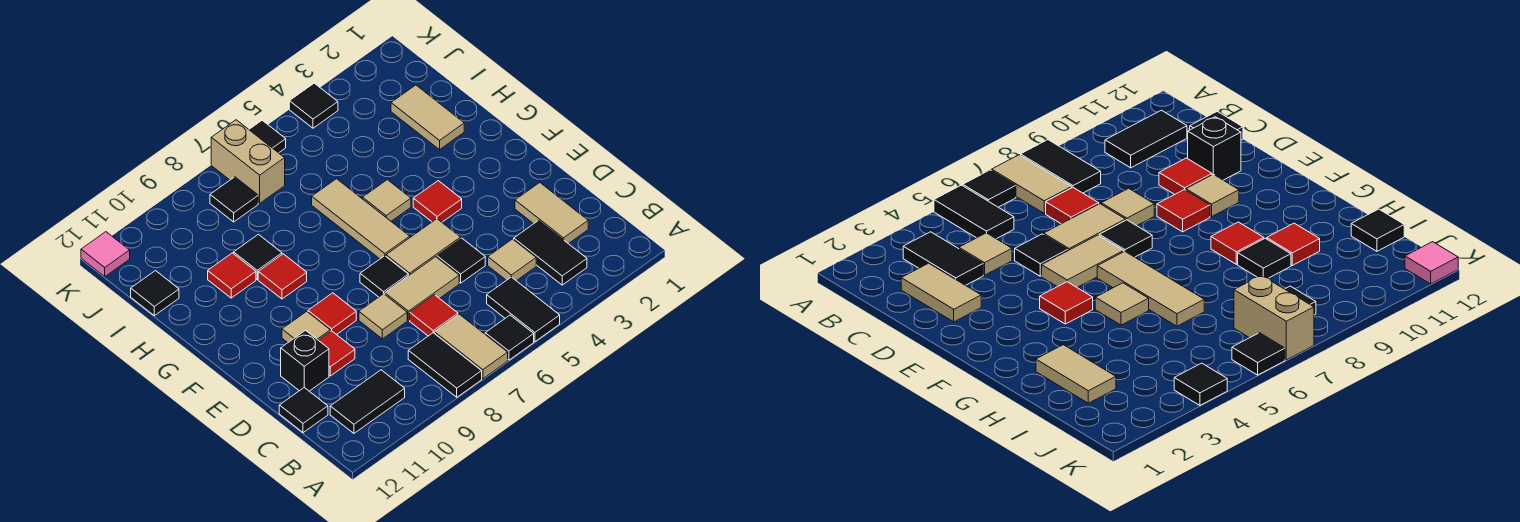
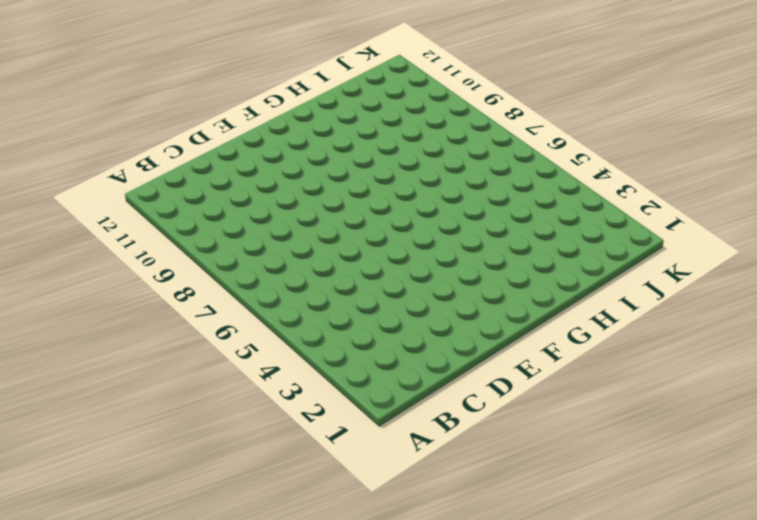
none -> black tile A5:B5 level 1
none -> black tile A6 level 1
none -> tan tile A7:B7 level 1
none -> black tile A8:B8 level 1

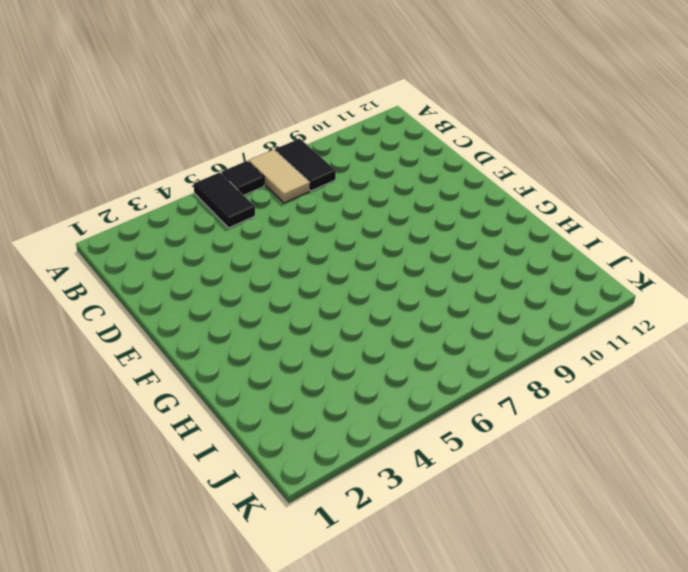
none -> black tile B3:C3 level 1
none -> black tile B10:B11 level 1
none -> tan tile C2:D2 level 1
none -> tan tile C4 level 1

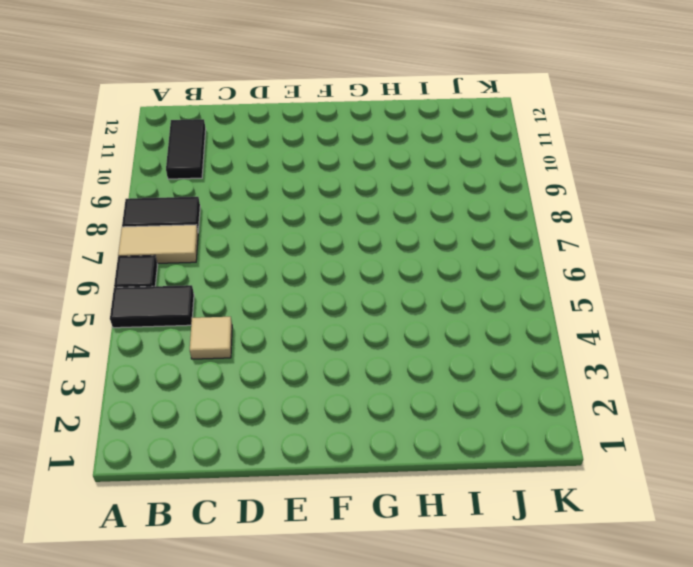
none -> black tile B3:C3 level 1
none -> tan tile C2:D2 level 1
none -> red tile C7 level 1
none -> black tile C12 level 1

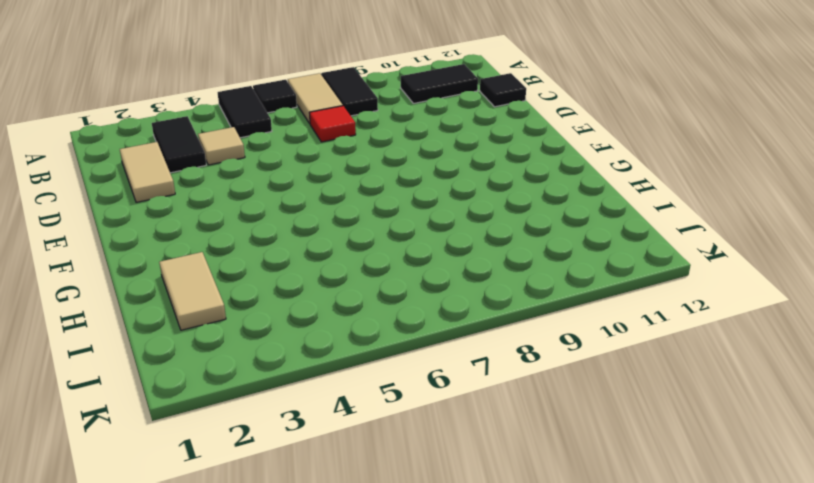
none -> black tile D5 level 1
none -> tan tile D6:D7 level 1
none -> tan tile D8 level 1
none -> red tile D10 level 1

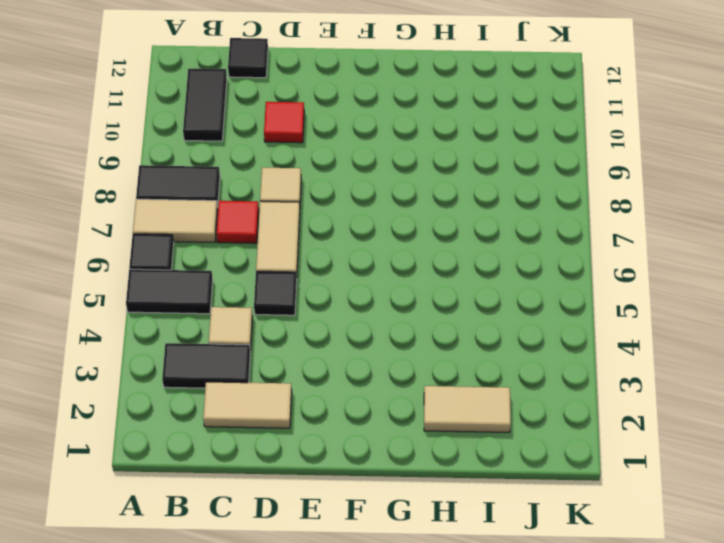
none -> black brick D11 level 1
none -> tan tile E5:E6 level 1
none -> black tile E7 level 1
none -> red tile E9 level 1

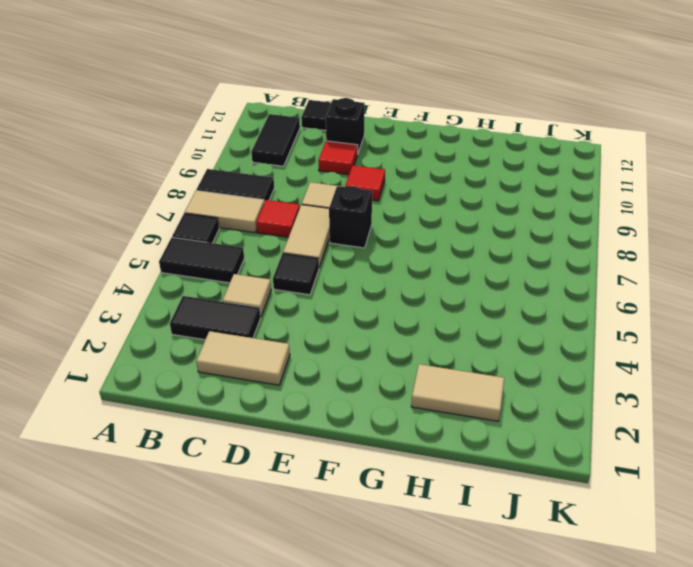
black brick E7 level 1 -> black tile E7 level 1
none -> tan tile E5:E6 level 1
none -> tan tile E10 level 1
none -> red tile F4 level 1
none -> tan tile F6:H6 level 1

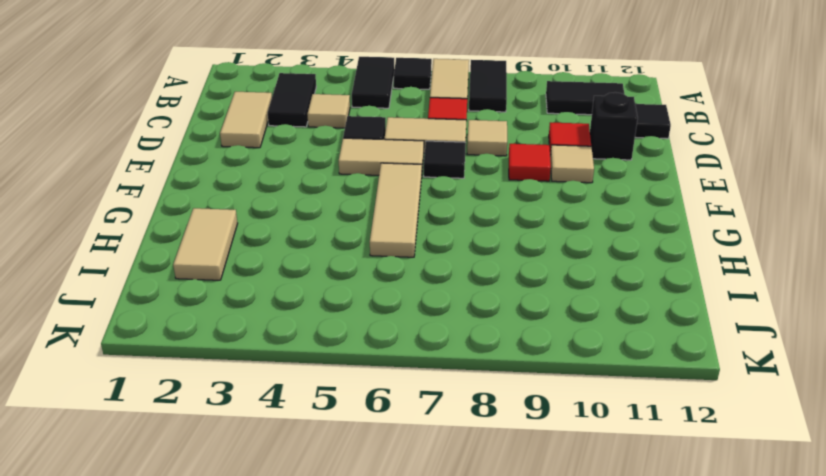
none -> red tile F4 level 1
none -> tan tile G5 level 1
none -> red tile G9 level 1
none -> black tile H9 level 1

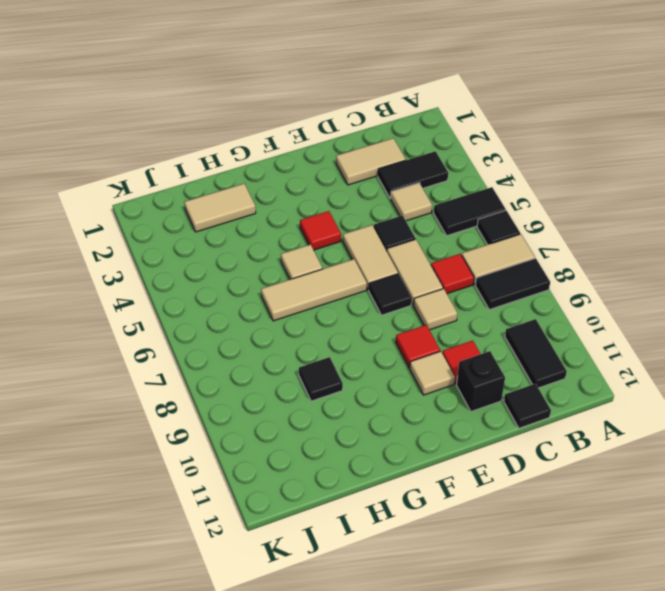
none -> red tile G9 level 1
none -> red tile H10 level 1
none -> black tile I12 level 1
none -> tan brick J7:K7 level 1

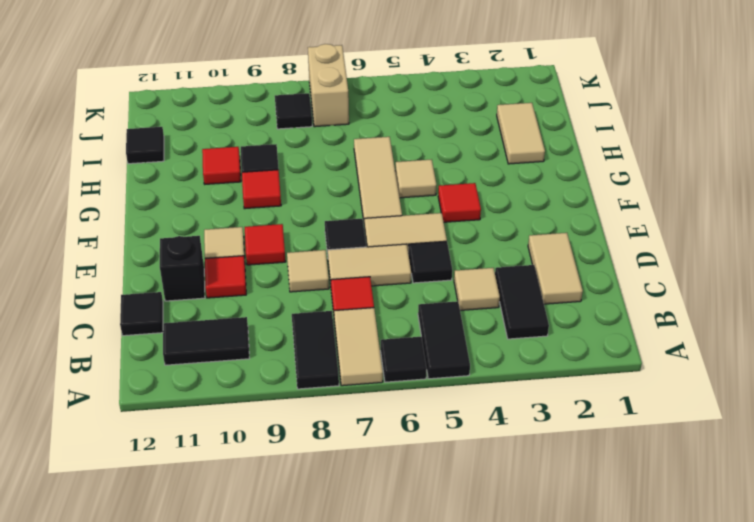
none -> black tile K4 level 1
none -> black tile K6 level 1
none -> pink tile K12 level 1

